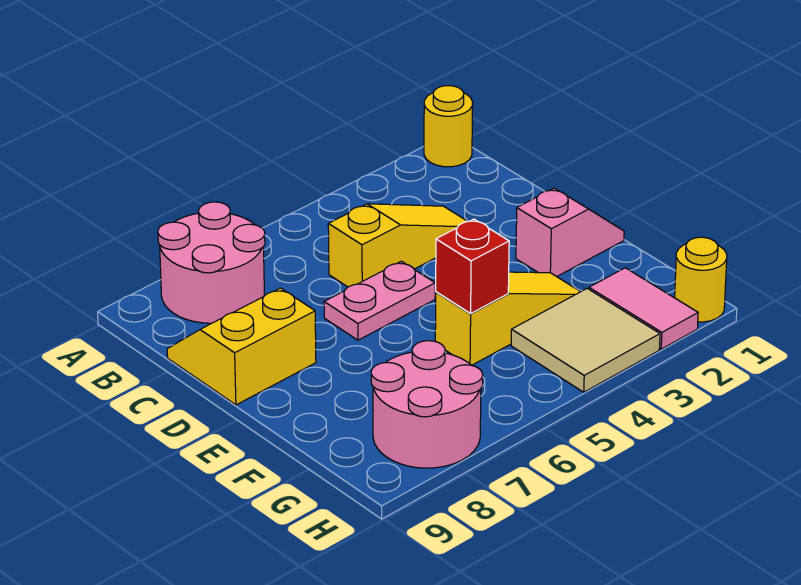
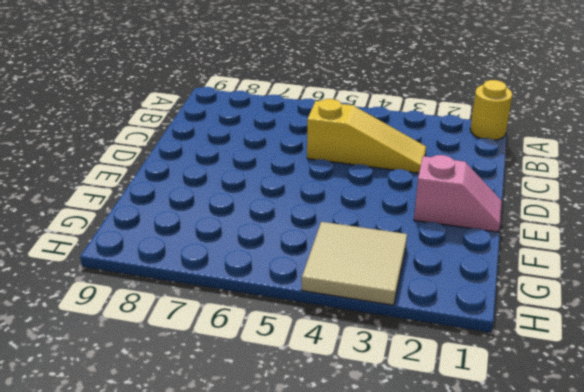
none -> pink round brick A7:B8 level 1
none -> yellow slope C8:D9 level 1 top D
none -> pink plate D5:D6 level 1

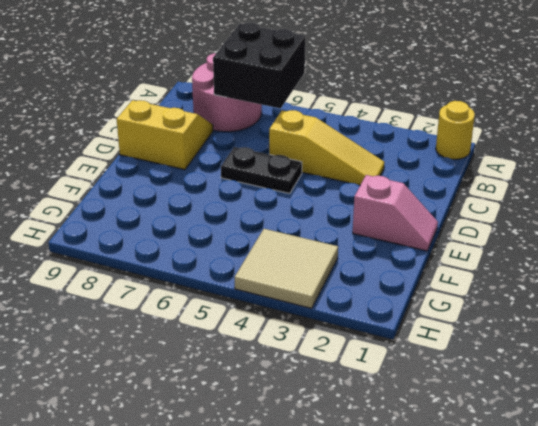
black brick A6:B7 level 2 -> none
black plate D5:D6 level 1 -> pink plate D5:D6 level 1
none -> yellow slope F3:F5 level 1 top 5
none -> pink tile G2:H2 level 1
none -> pink round brick G7:H8 level 1

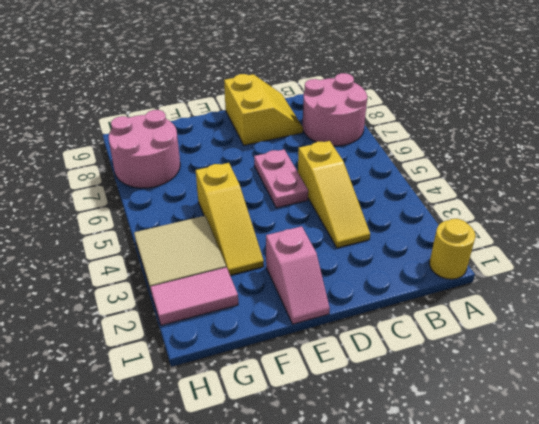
none -> yellow round brick H1 level 1
none -> red brick F5 level 2

